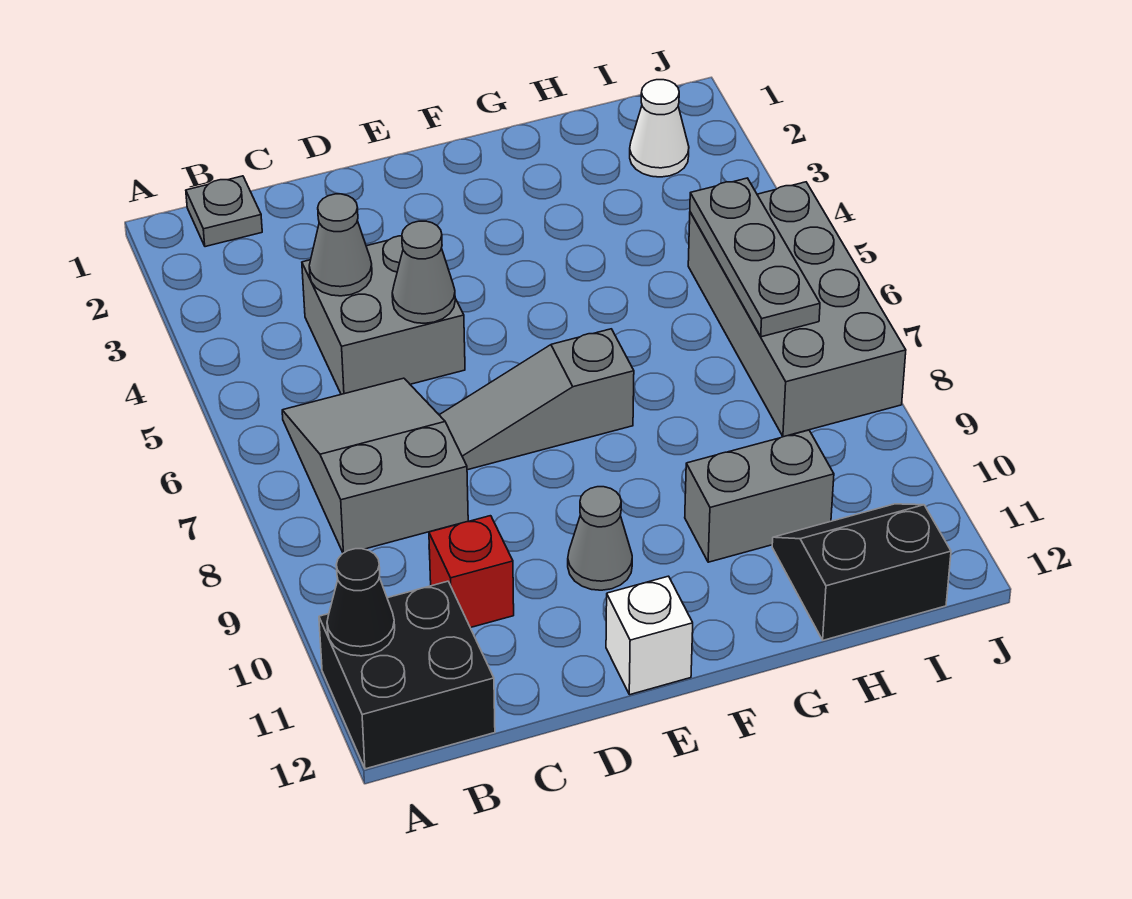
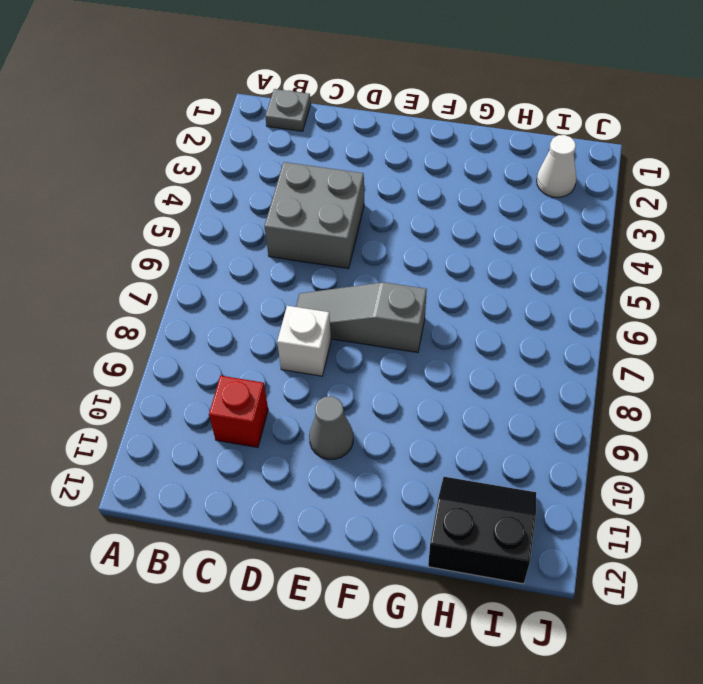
white brick D8 level 1 -> white brick E12 level 1
none -> black brick A11:B12 level 1
none -> grey slope B6:C8 level 1 top 8
none -> grey brick G10:H10 level 1

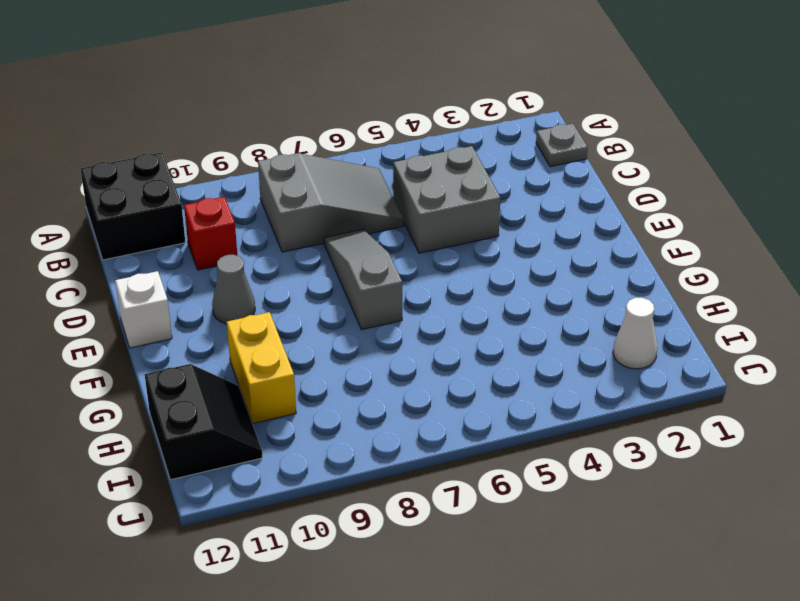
yellow brick G10:H10 level 1 -> grey brick G10:H10 level 1
none -> grey brick I5:J8 level 1
none -> black cone A11 level 2
none -> grey cone C4 level 2

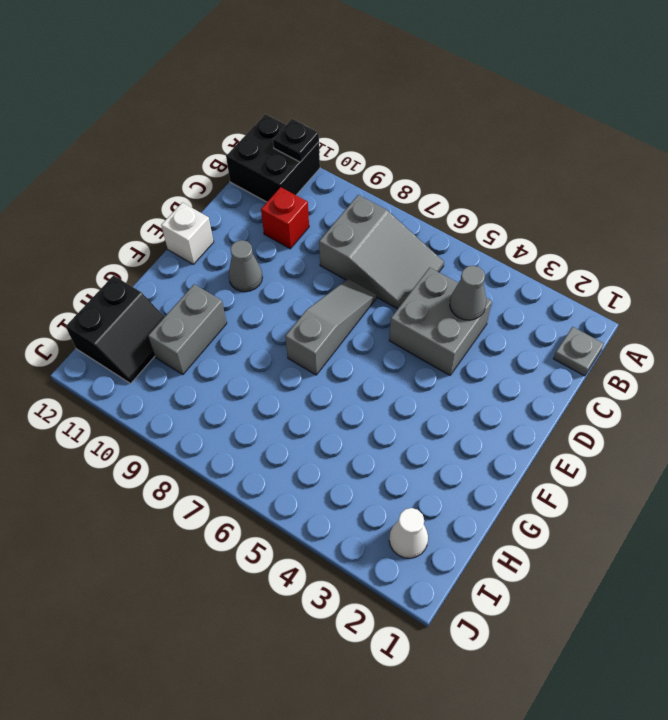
black plate A11 level 2 -> black cone A11 level 2
none -> grey brick I5:J8 level 1
none -> grey cone D5 level 2
none -> grey plate I5:I7 level 2

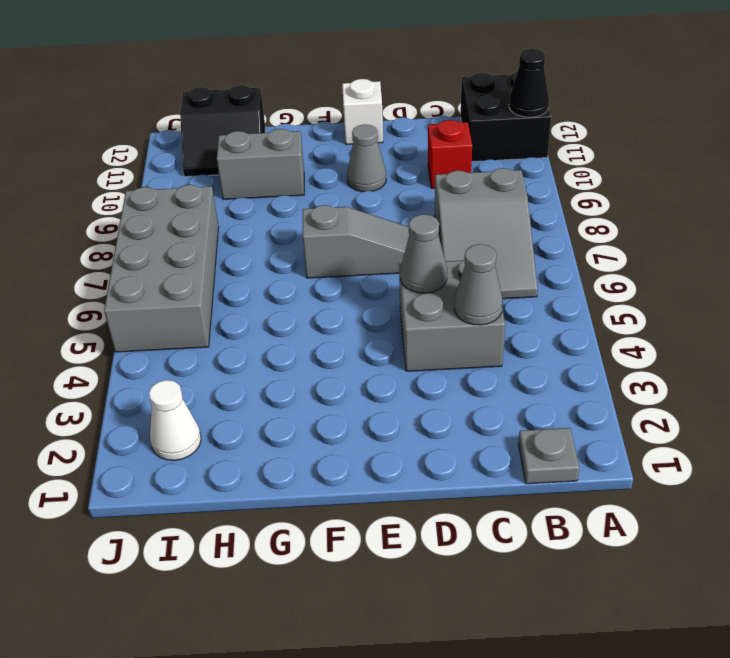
none -> grey plate I5:I7 level 2

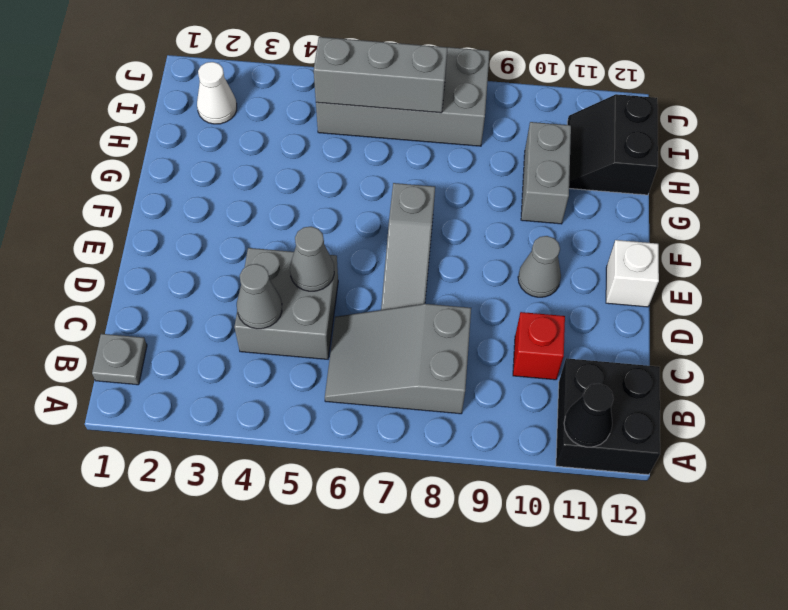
grey brick I5:I7 level 2 -> grey plate I5:I7 level 2

